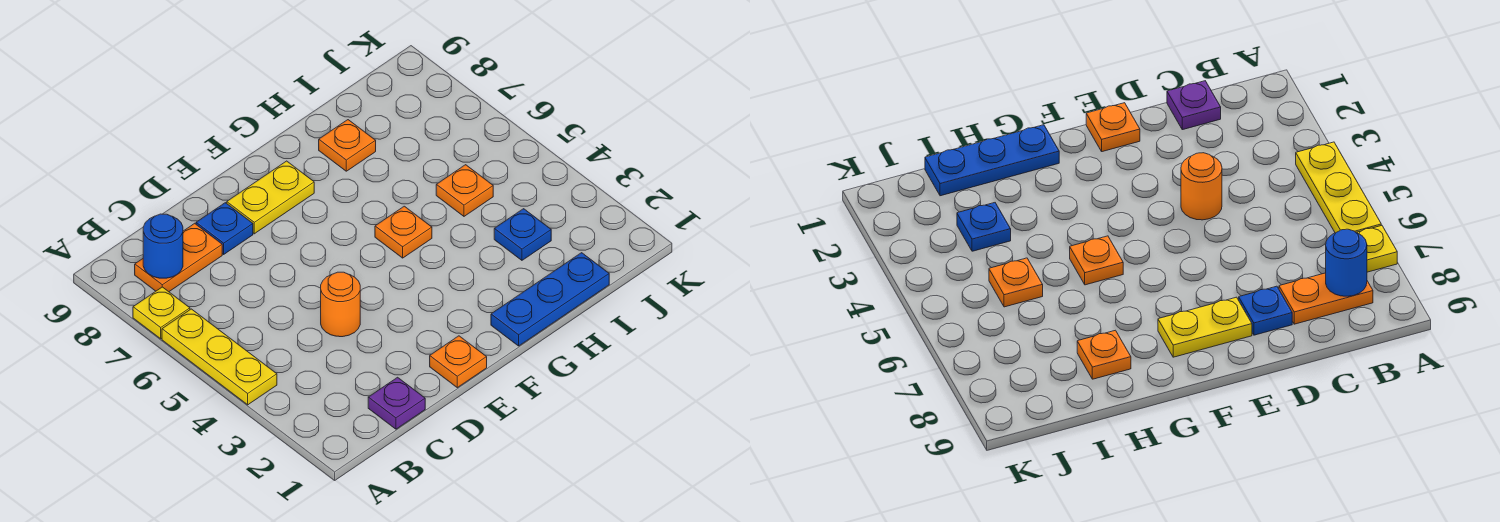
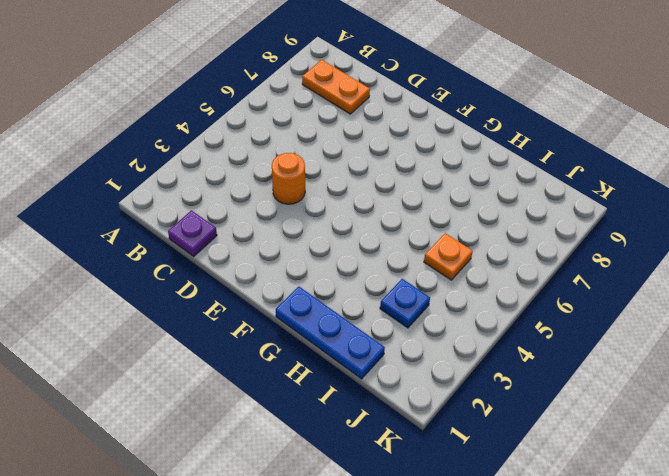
none -> yellow plate A4:A6 level 1
none -> yellow plate A7 level 1
none -> blue plate D8 level 1

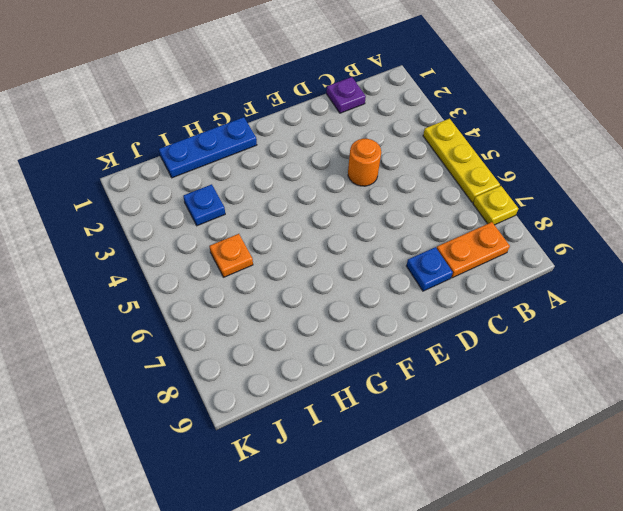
none -> orange plate E1 level 1
none -> yellow plate E8:F8 level 1
none -> orange plate G5 level 1

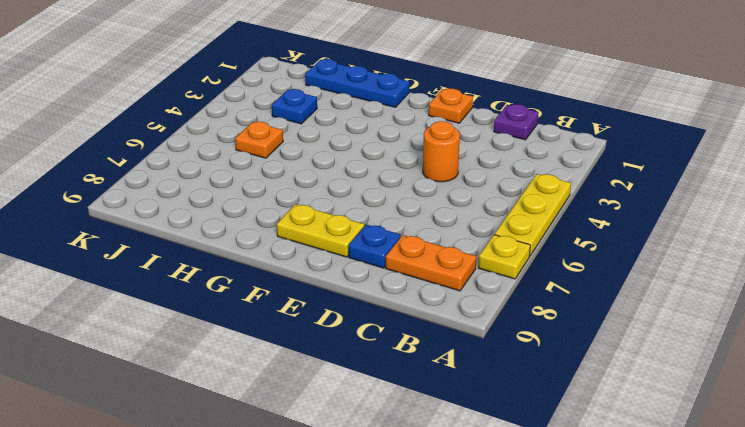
none -> orange plate G5 level 1
none -> orange plate H8 level 1
none -> blue round brick B8 level 2

